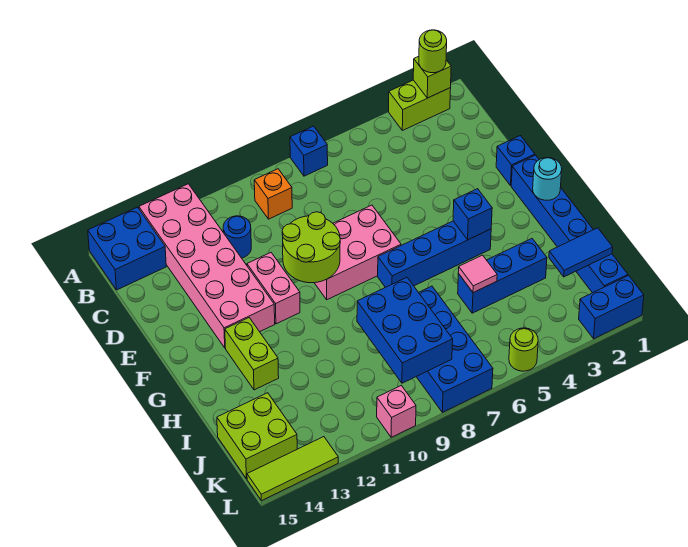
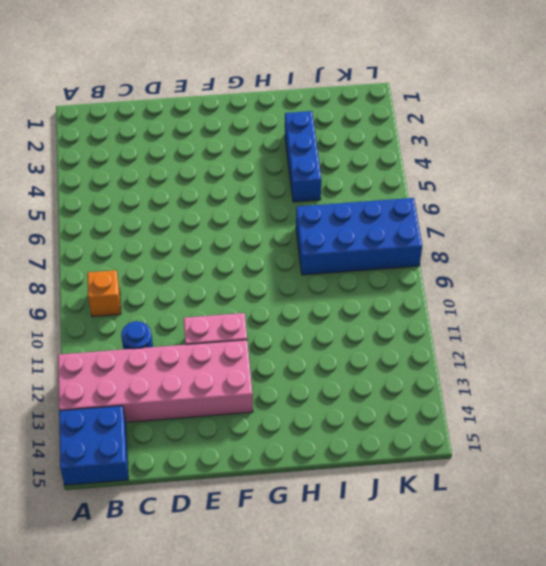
none -> lime brick A2:A3 level 1
none -> blue brick A7 level 1
none -> blue brick E1 level 1

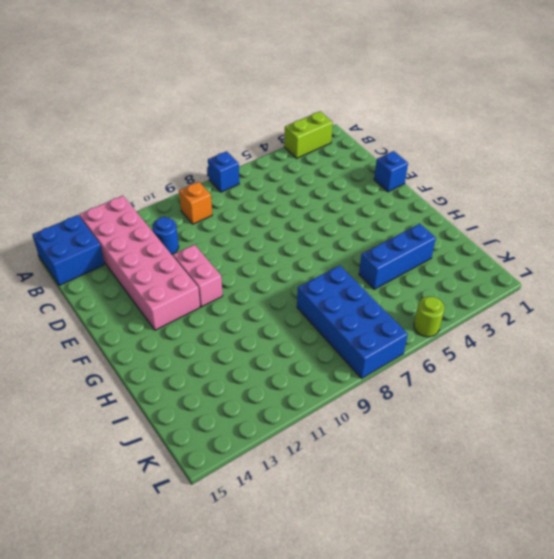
none -> pink brick E7:F9 level 1
none -> blue brick F1:K1 level 1
none -> blue brick G4:G7 level 1

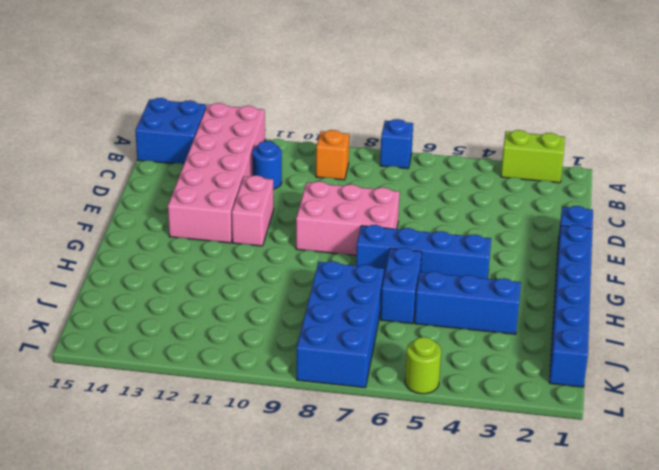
blue brick H6:I6 level 1 -> blue brick L1:L2 level 1
none -> lime brick G13:H13 level 1
none -> lime brick J14:K15 level 1
none -> pink brick L10 level 1

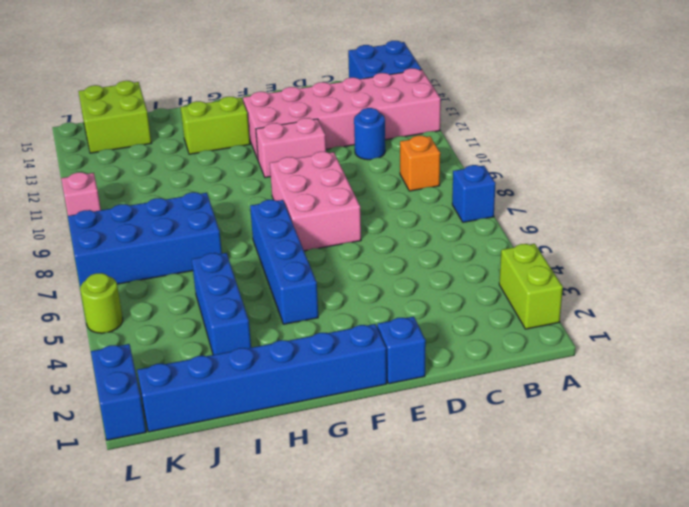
none -> lime tile L13:L15 level 1
none -> lime brick A2 level 2
none -> lime round brick E9:F10 level 2

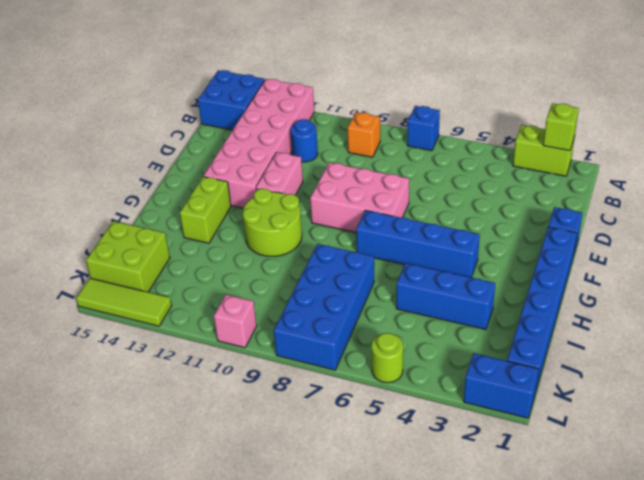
lime round brick G10:H11 level 1 -> lime round brick E9:F10 level 2
none -> cyan round brick G1 level 2
none -> blue brick G4 level 2
none -> pink tile I5 level 2

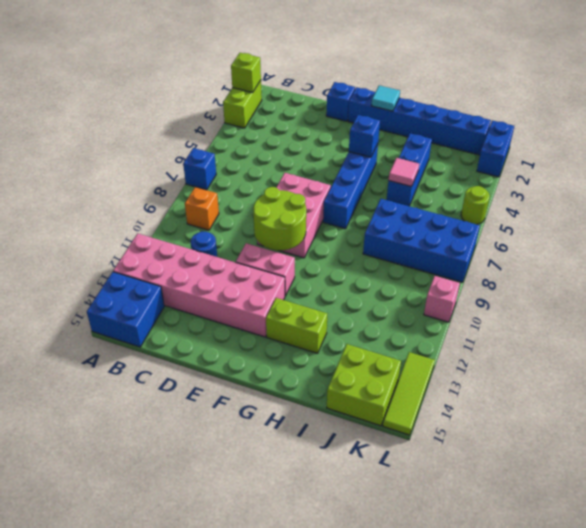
cyan tile G1 level 2 -> cyan round brick G1 level 2
none -> blue brick I8:K9 level 2
none -> blue tile J1:J2 level 2
none -> lime round brick A2 level 3

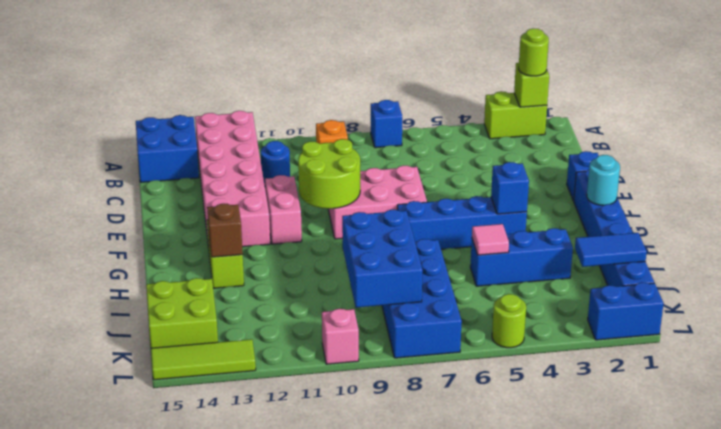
brown brick H13 level 2 -> none

